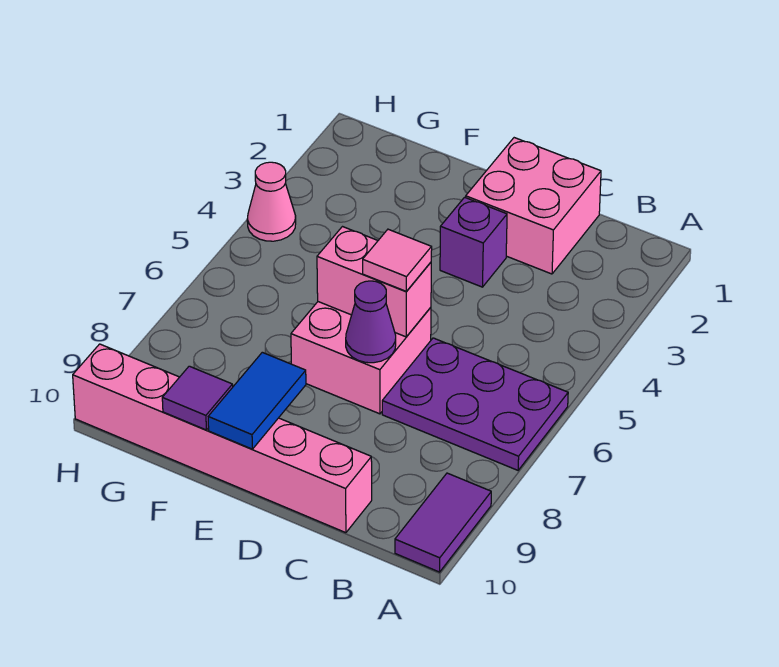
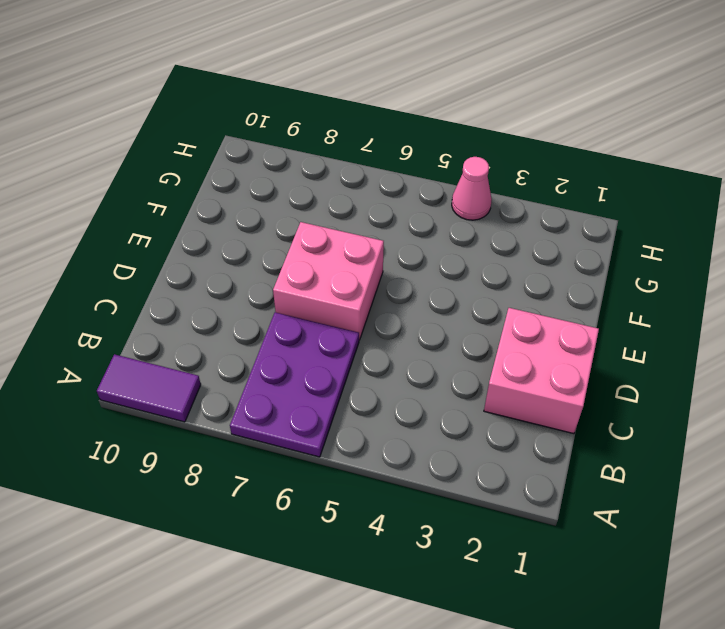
none -> pink brick C10:H10 level 1
none -> purple brick D3 level 1
none -> pink brick D6:E6 level 2

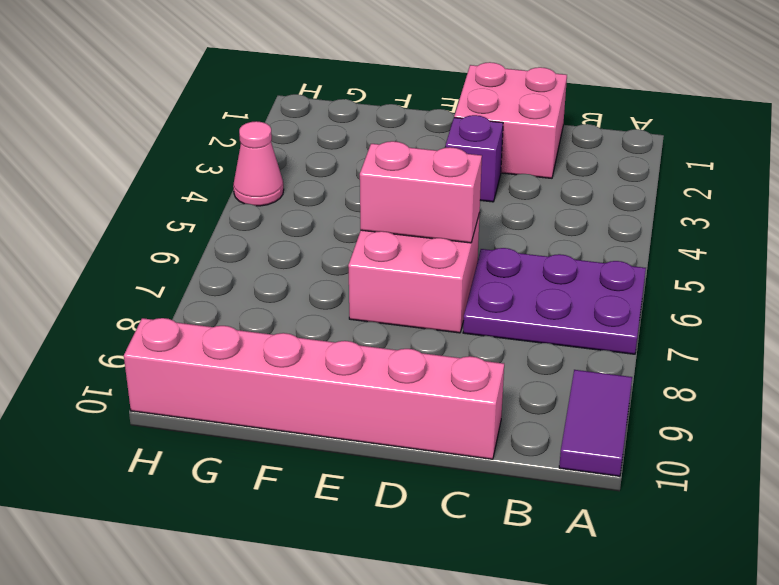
none -> purple cone D7 level 2
none -> blue tile E9:E10 level 2
none -> purple tile F10 level 2

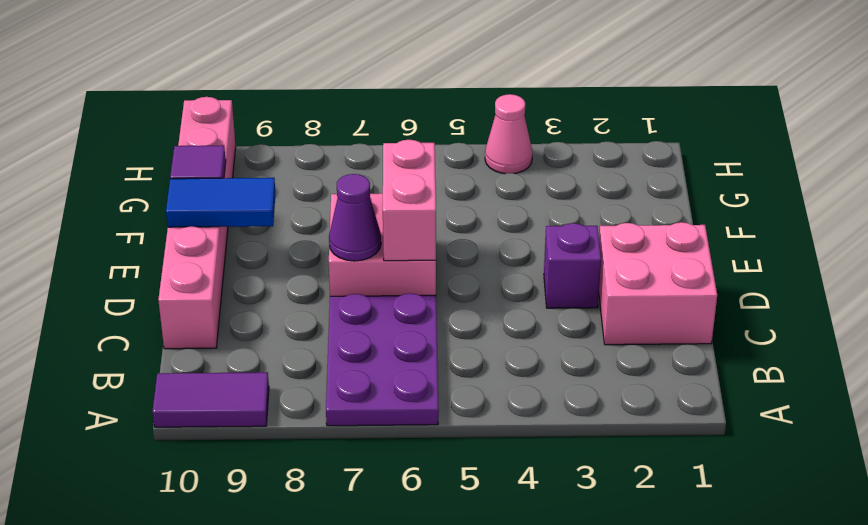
none -> pink tile D6 level 3

